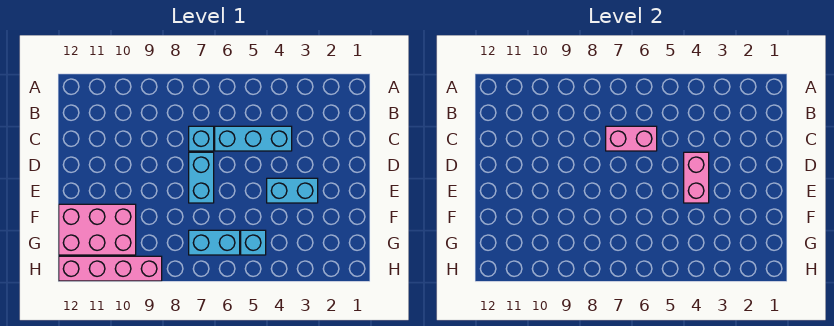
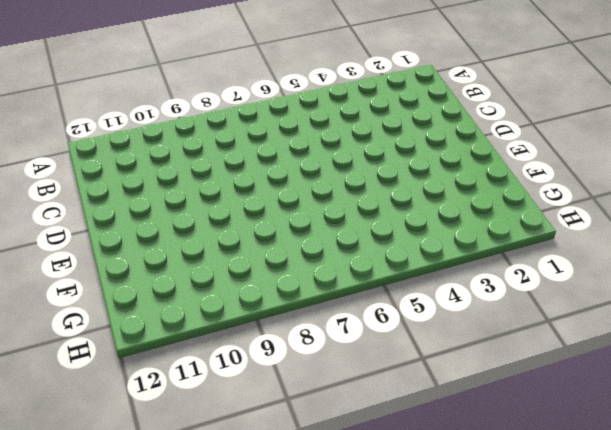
none -> cyan brick C4:C6 level 1
none -> cyan brick C7 level 1

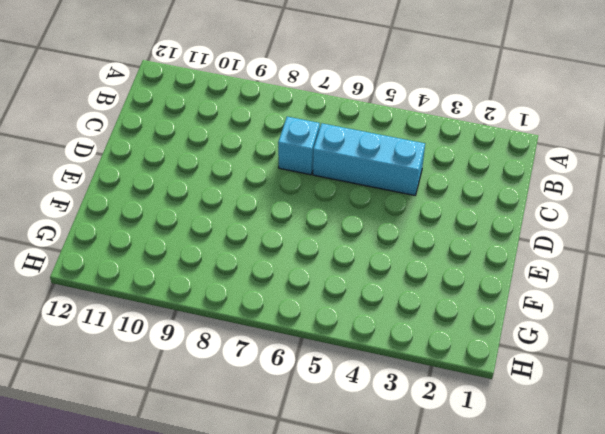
none -> cyan brick D7:E7 level 1
none -> cyan brick E3:E4 level 1

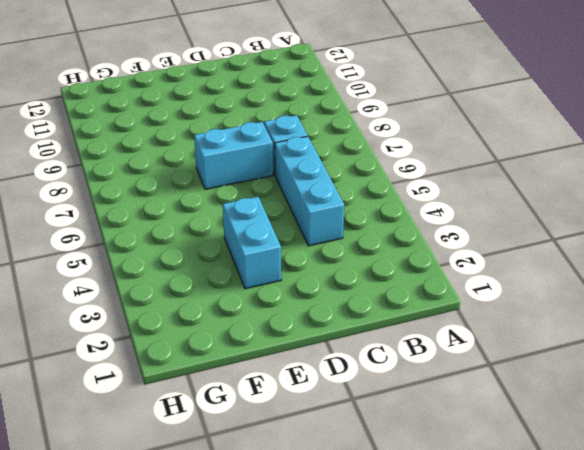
none -> pink brick F10:G12 level 1
none -> cyan brick G5 level 1

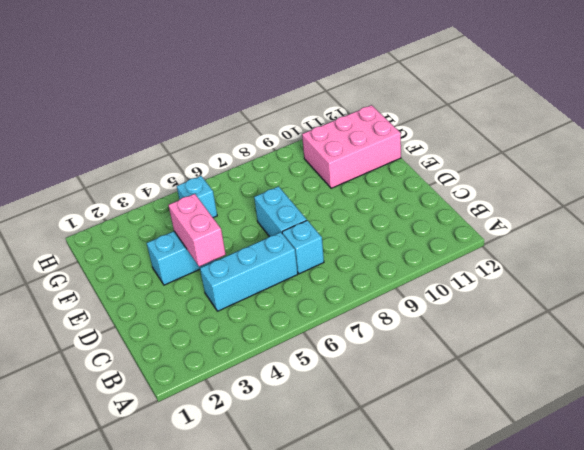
none -> cyan brick G6:G7 level 1
none -> pink brick H9:H12 level 1

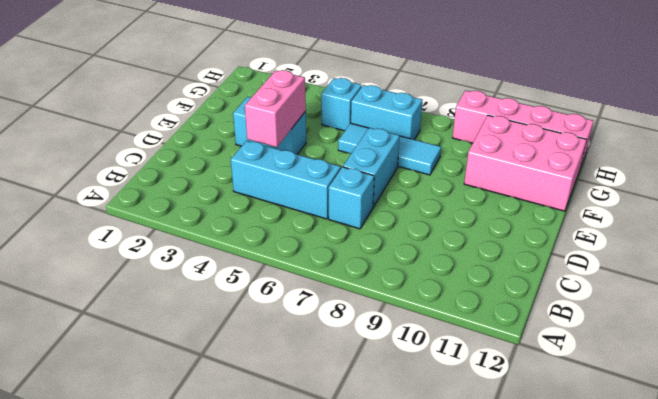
cyan tile F6:F8 level 1 -> none
none -> pink brick C6:C7 level 2

